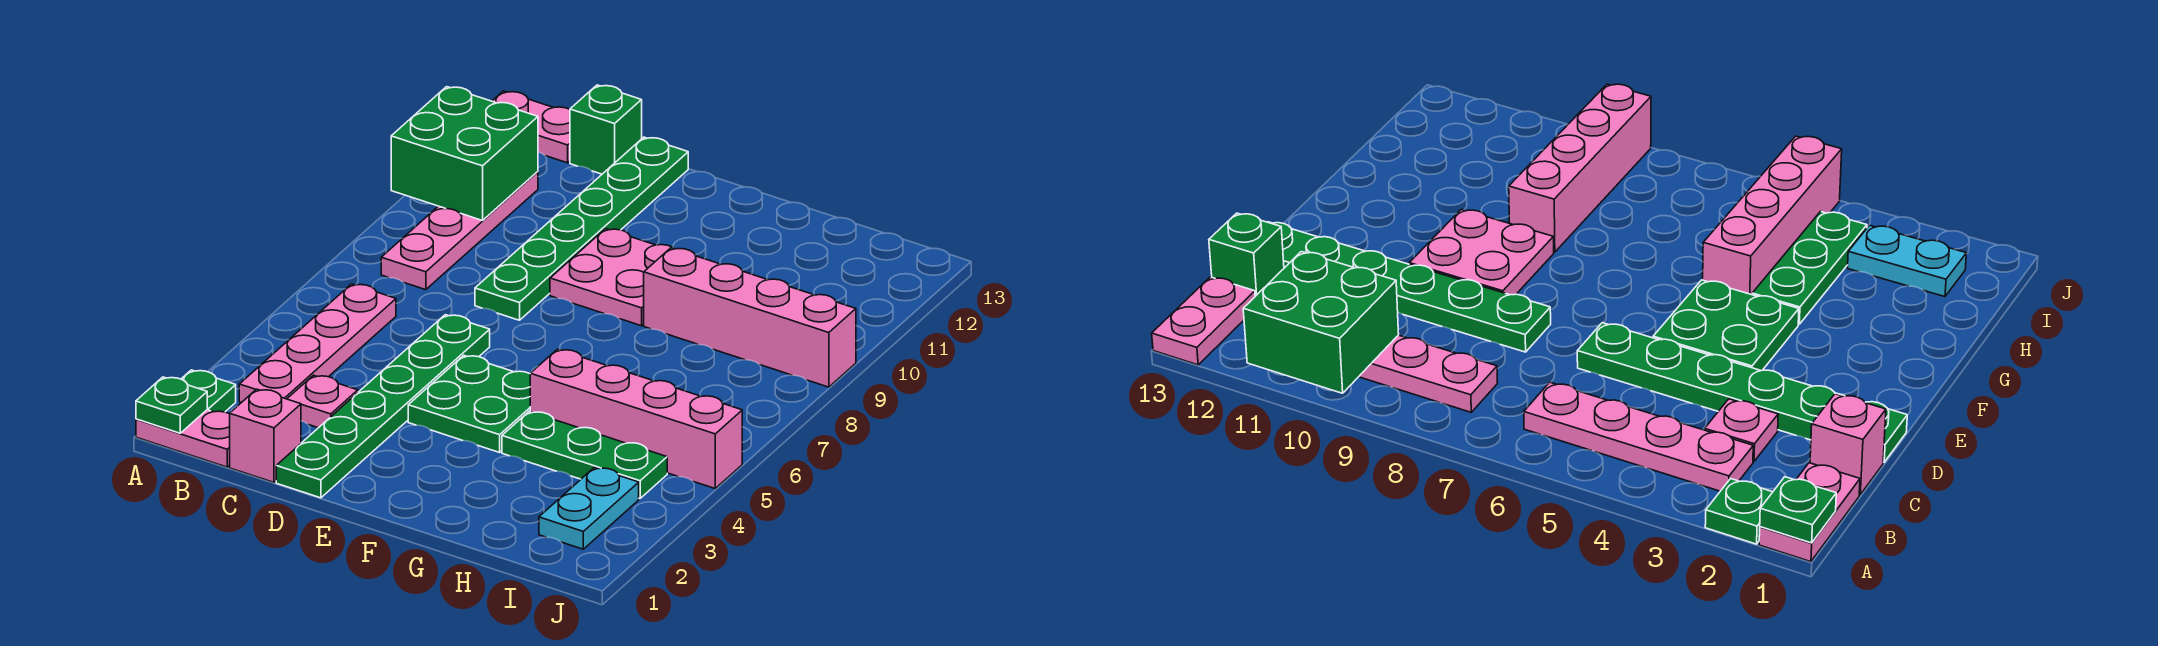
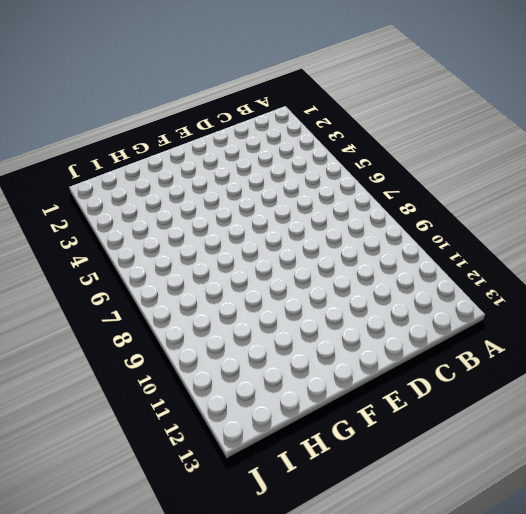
none -> pink plate A1:B1 level 1
none -> green plate A2 level 1
none -> pink plate A13:B13 level 1

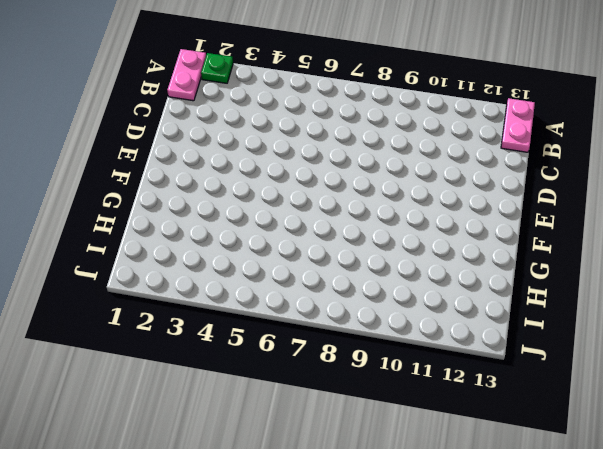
none -> pink plate B3:B6 level 1
none -> pink plate B8:B11 level 1
none -> pink brick C1 level 1

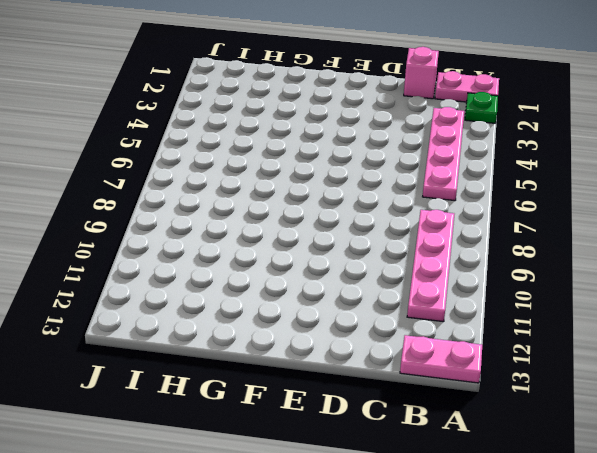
none -> pink plate C3 level 1
none -> green brick C13 level 1
none -> green plate D1:D6 level 1

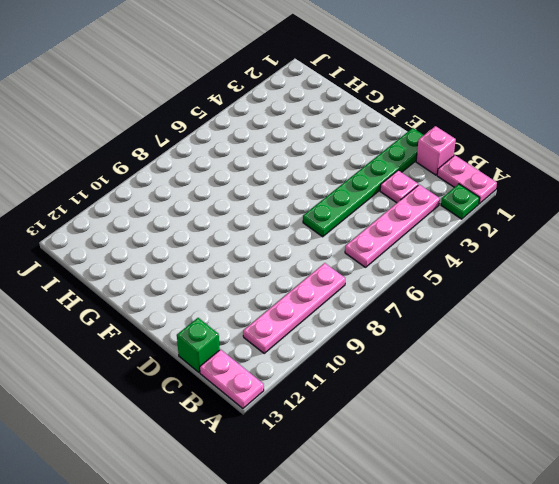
none -> green plate D8:D13 level 1
none -> green plate E4:F5 level 1
none -> pink plate E9:F10 level 1

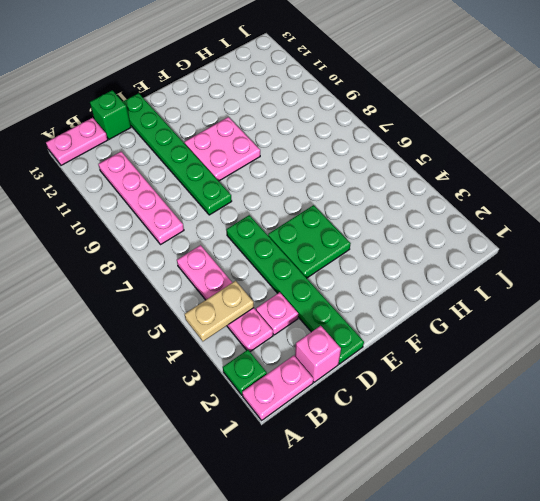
tan plate A4:B4 level 2 -> none
none -> green plate G4:I4 level 1
none -> pink brick G5:J5 level 1
none -> pink brick G9:J9 level 1

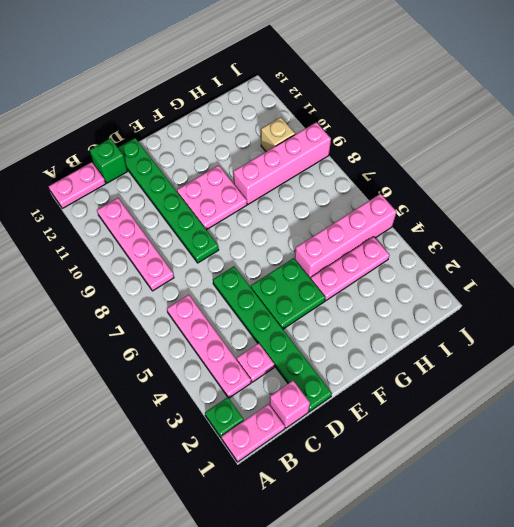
pink plate G4:I4 level 1 -> green plate G4:I4 level 1
tan brick I10 level 1 -> none
none -> cyan plate I2:I3 level 1
none -> green plate A1 level 2
none -> green brick A10:B11 level 2

